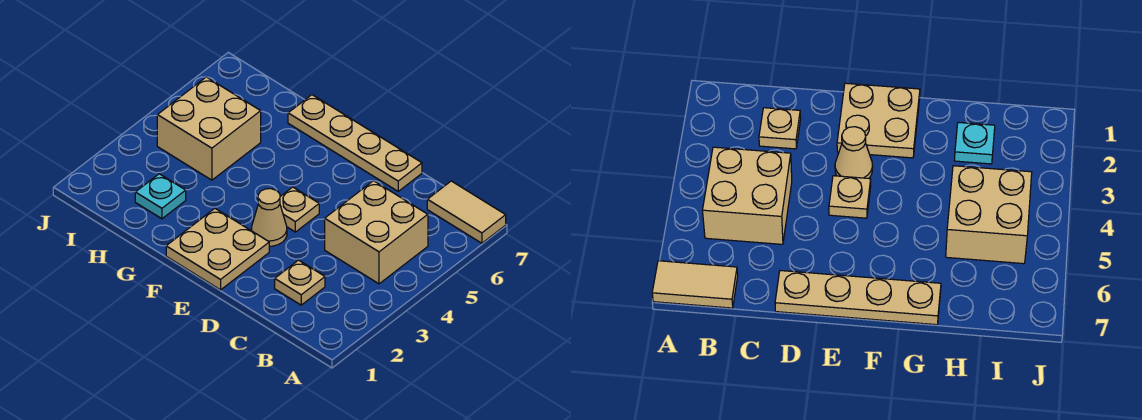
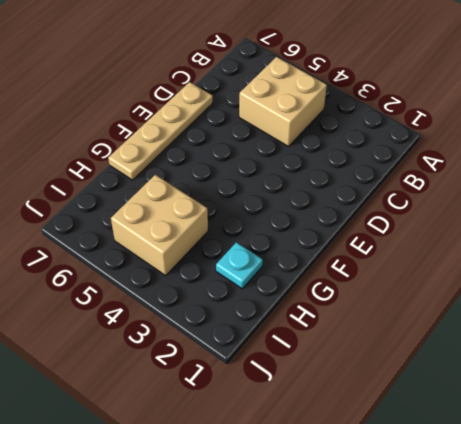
none -> tan tile A7:B7 level 1
none -> tan plate C2 level 1

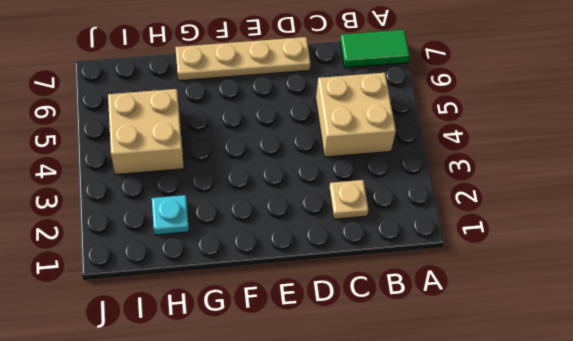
green tile A7:B7 level 1 -> tan tile A7:B7 level 1
none -> tan plate E1:F2 level 1
none -> tan cone E3 level 1

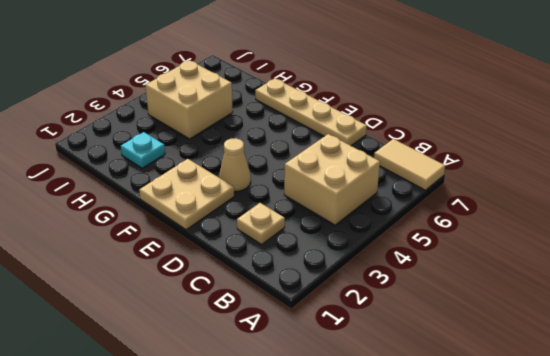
none -> tan plate E4 level 1

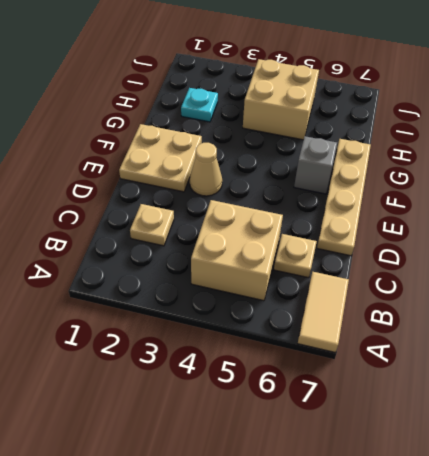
tan plate C6 level 1 -> tan plate E4 level 1
grey brick F6 level 1 -> none

